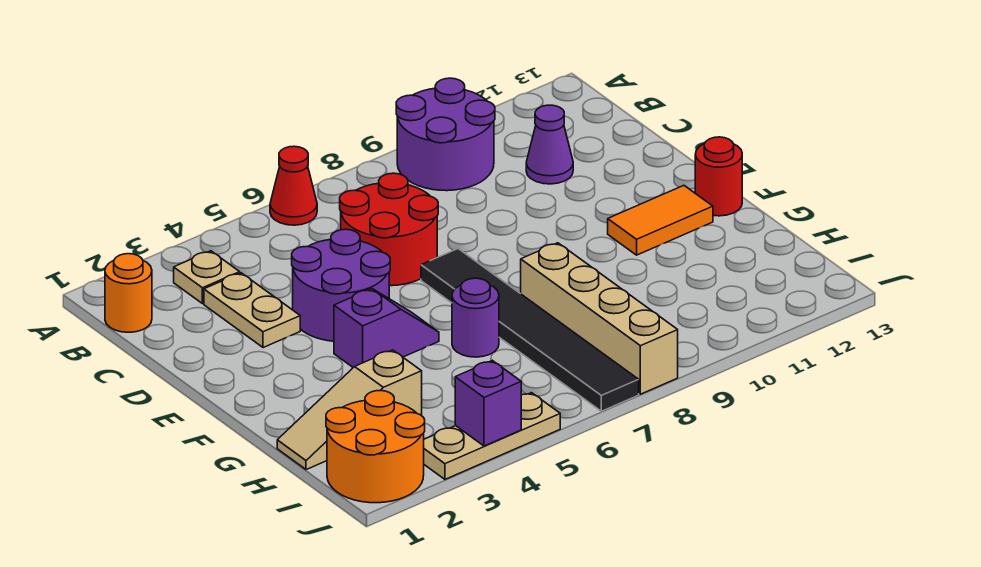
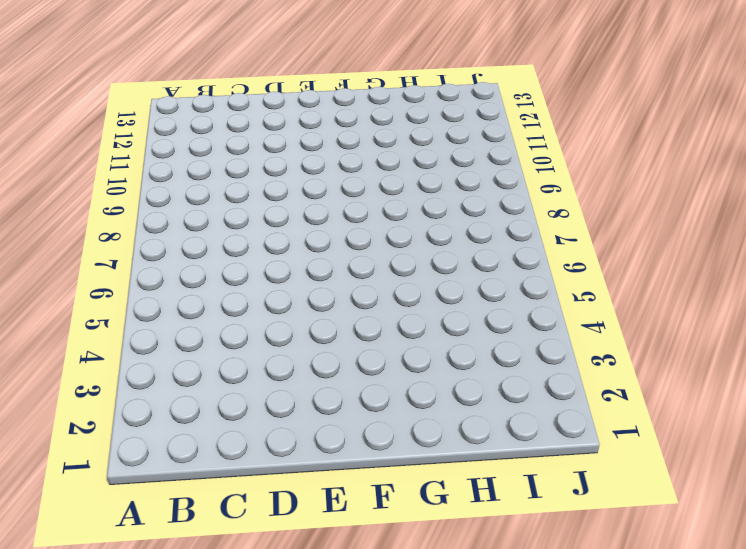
none -> red cone A6 level 1
none -> purple round brick A9:B10 level 1
none -> orange round brick B1 level 1

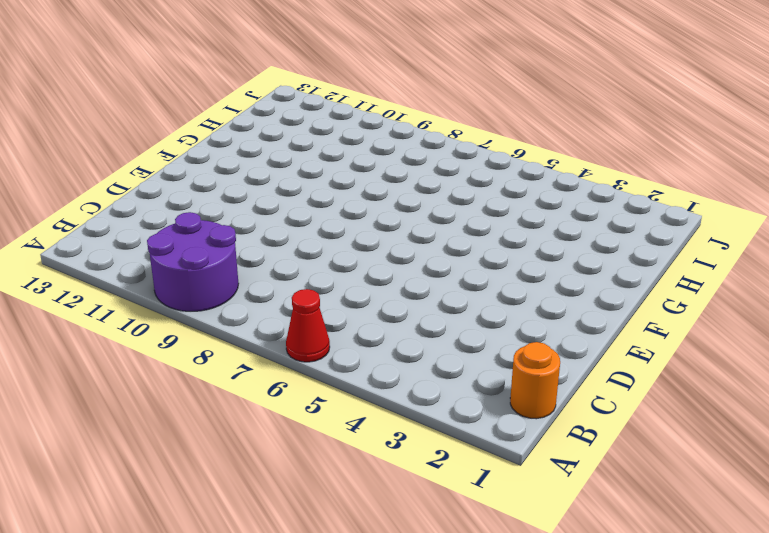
none -> tan plate B3 level 1
none -> tan plate C3:D3 level 1
none -> red round brick C6:D7 level 1

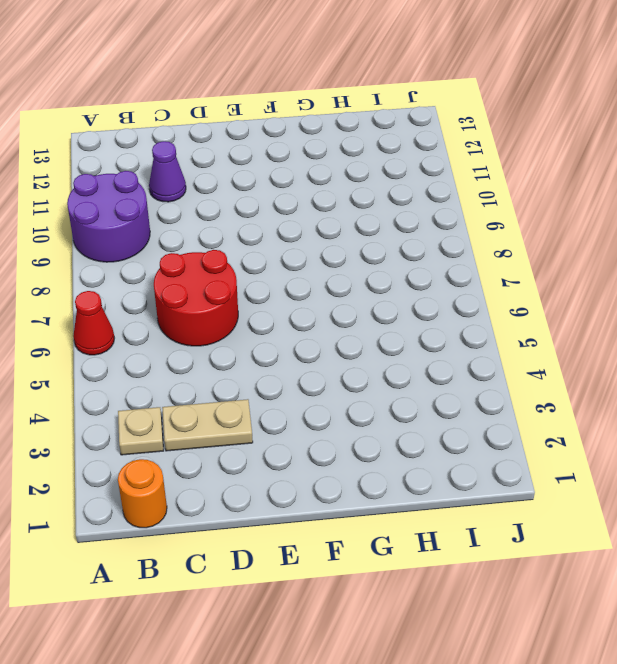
none -> purple round brick D4:E5 level 1
none -> black tile E7:J7 level 1
none -> purple slope F4:F5 level 1 top 4

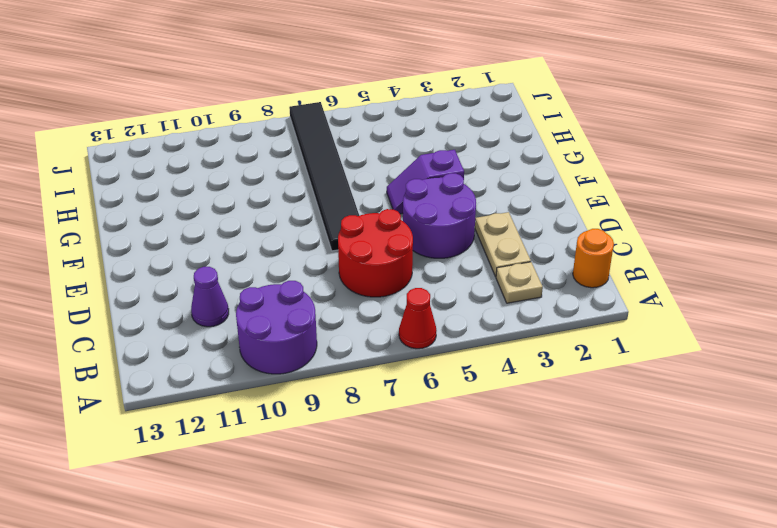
none -> orange tile F11:F12 level 1
none -> red round brick F13 level 1
none -> purple round brick G6 level 1

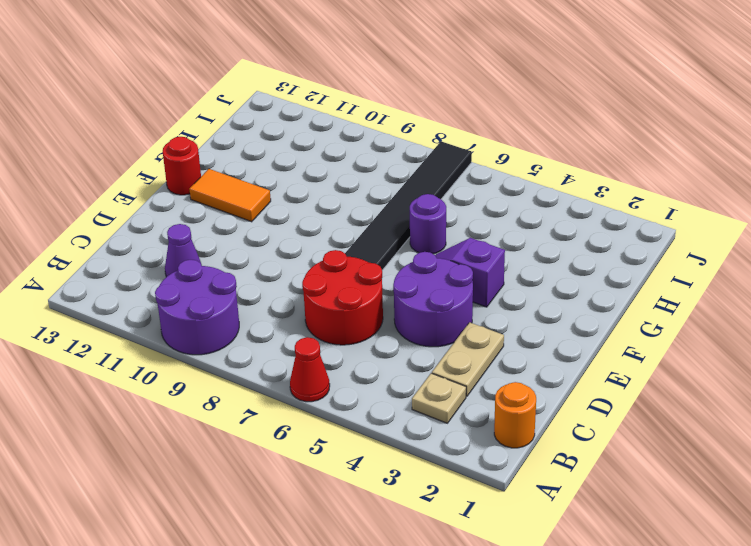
none -> tan brick G8:J8 level 1
none -> tan slope H1:H3 level 1 top 3
none -> orange round brick I1:J2 level 1

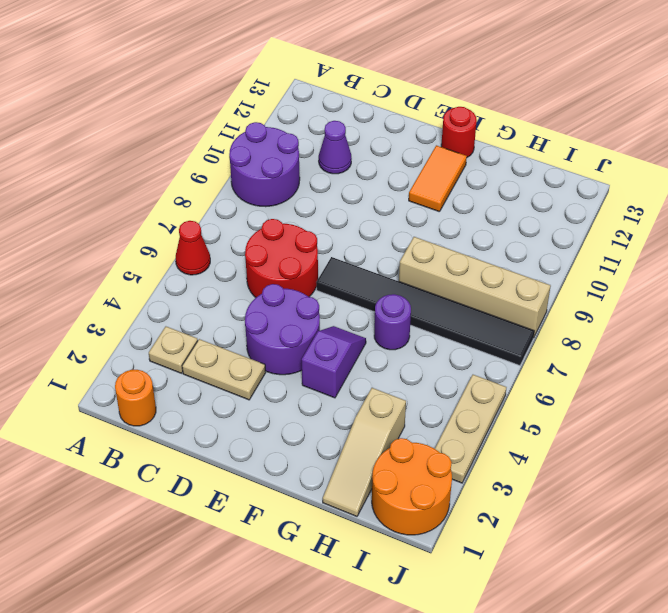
none -> purple brick J4 level 2

